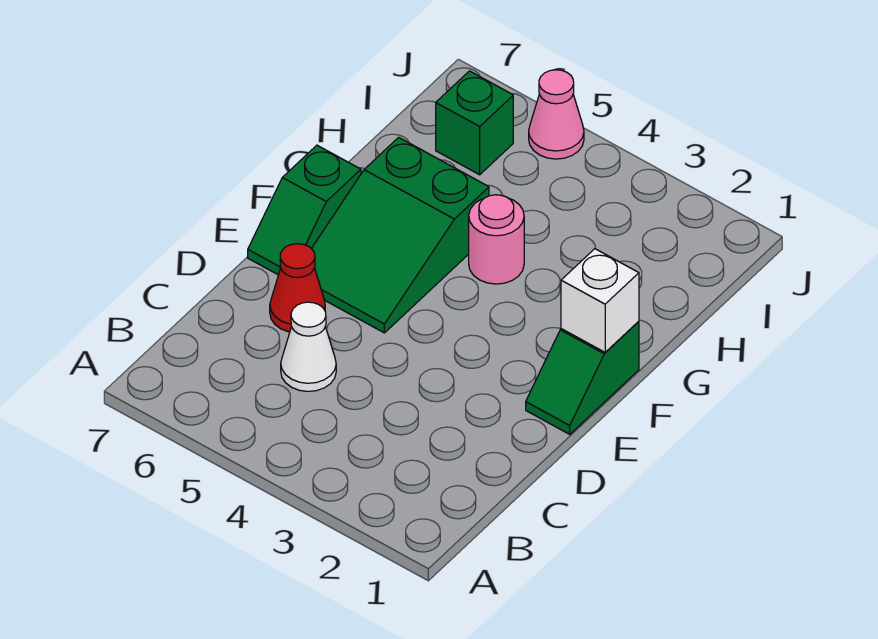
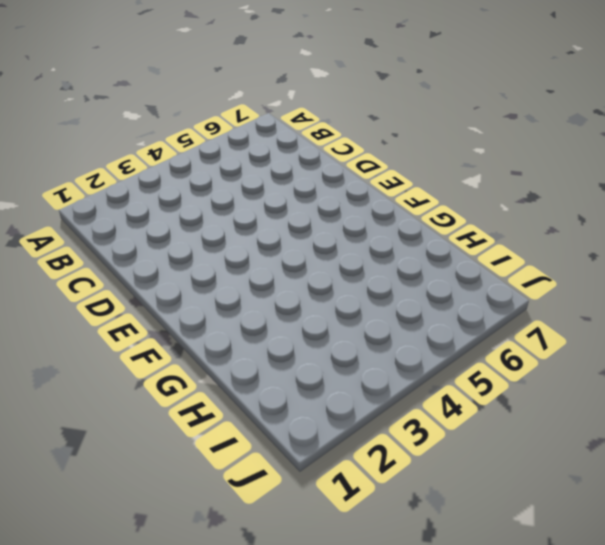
none -> white cone C5 level 1
none -> red cone D6 level 1

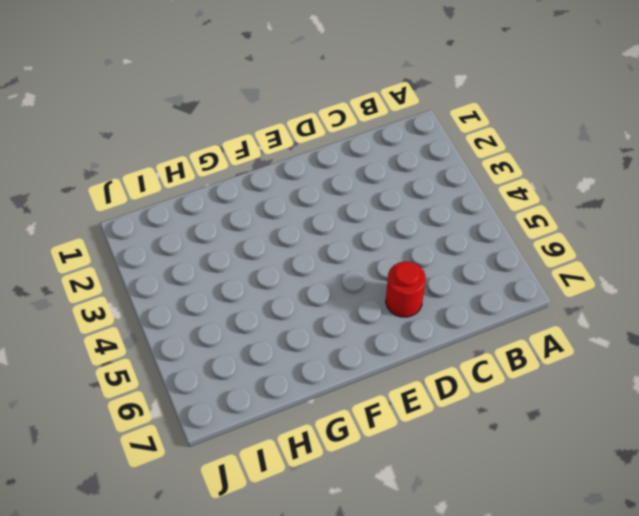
red round brick D6 level 1 -> red cone D6 level 1
none -> white cone C5 level 1
none -> green slope E1:F1 level 1 top F

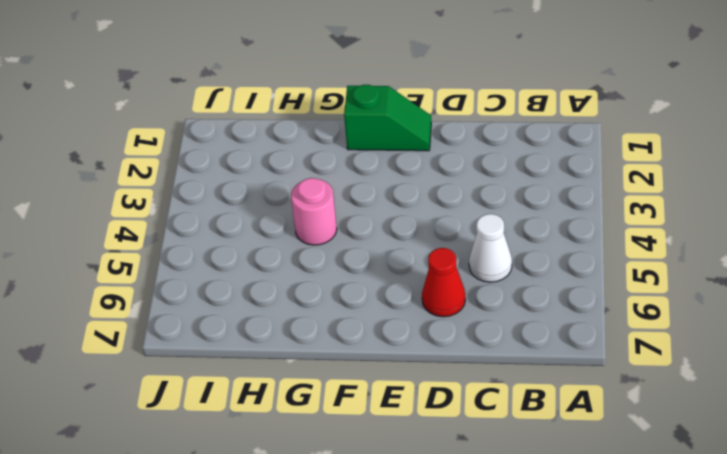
none -> green slope E5:G6 level 1 top G
none -> green slope E7:F7 level 1 top F

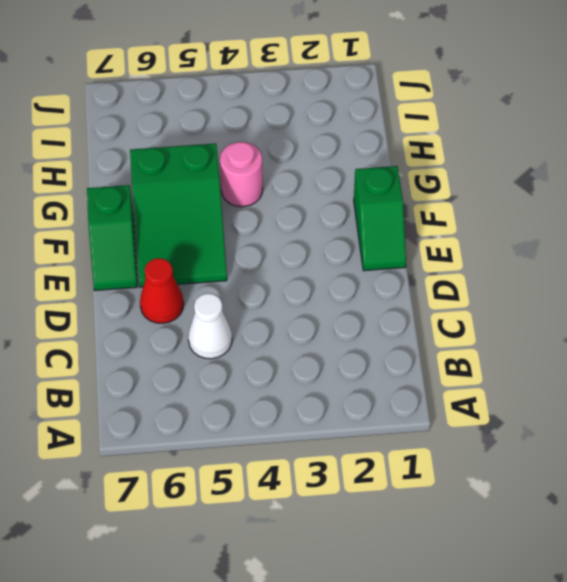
none -> green brick I6 level 1
none -> pink cone J5 level 1

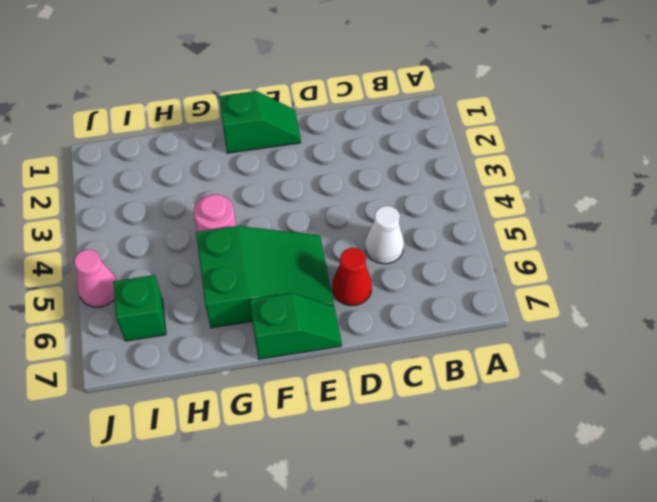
none -> white brick F1 level 2

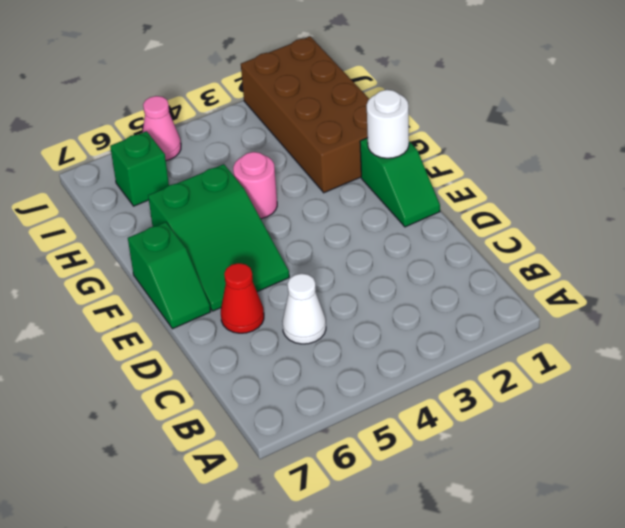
white round brick F1 level 2 -> white brick F1 level 2
brown brick G1:J2 level 1 -> none

